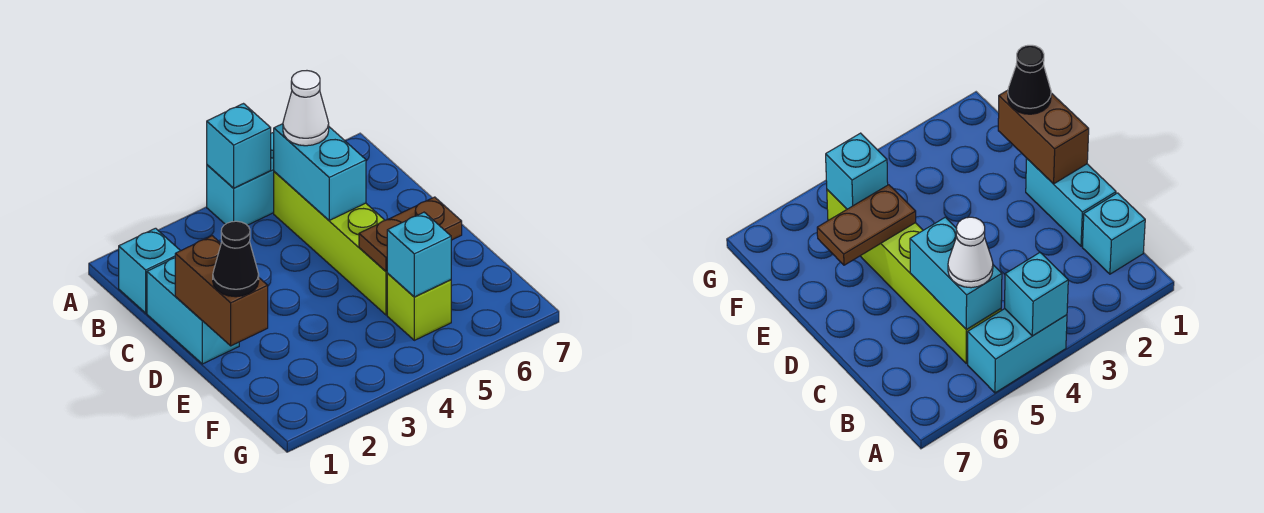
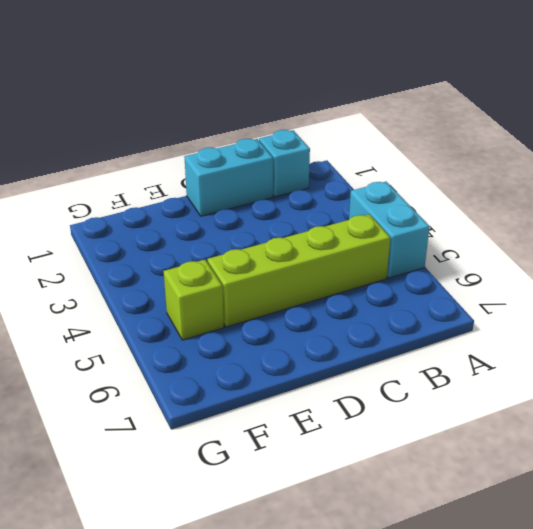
none -> cyan brick A4 level 2
none -> cyan brick B5:C5 level 2
none -> brown brick D1:E1 level 2

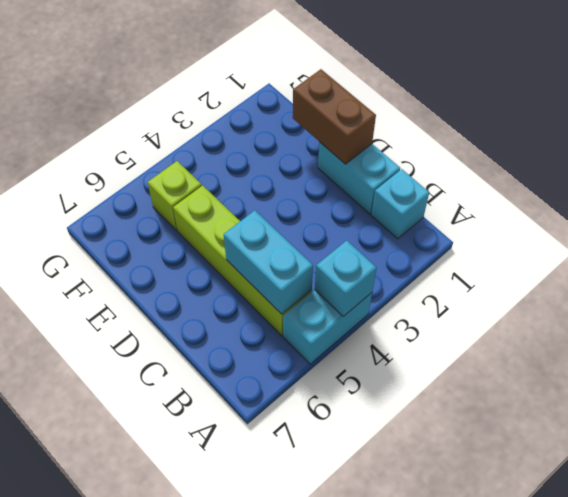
none -> brown plate E5:E6 level 2
none -> cyan brick F5 level 2
none -> white cone B5 level 3

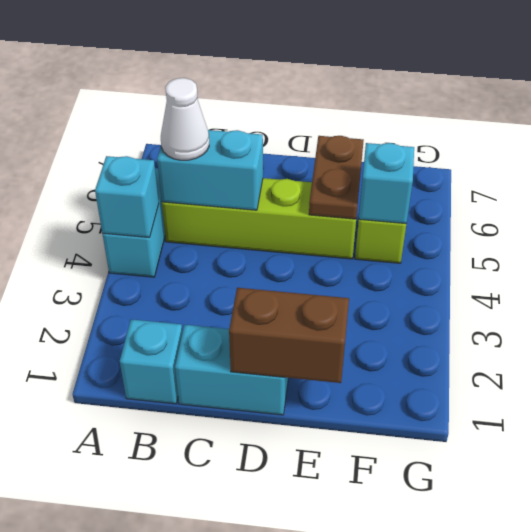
none -> black cone E1 level 3

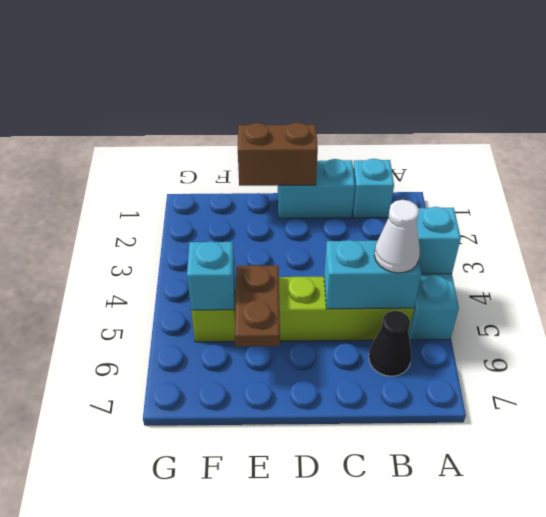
black cone B6 level 1 -> black cone E1 level 3

